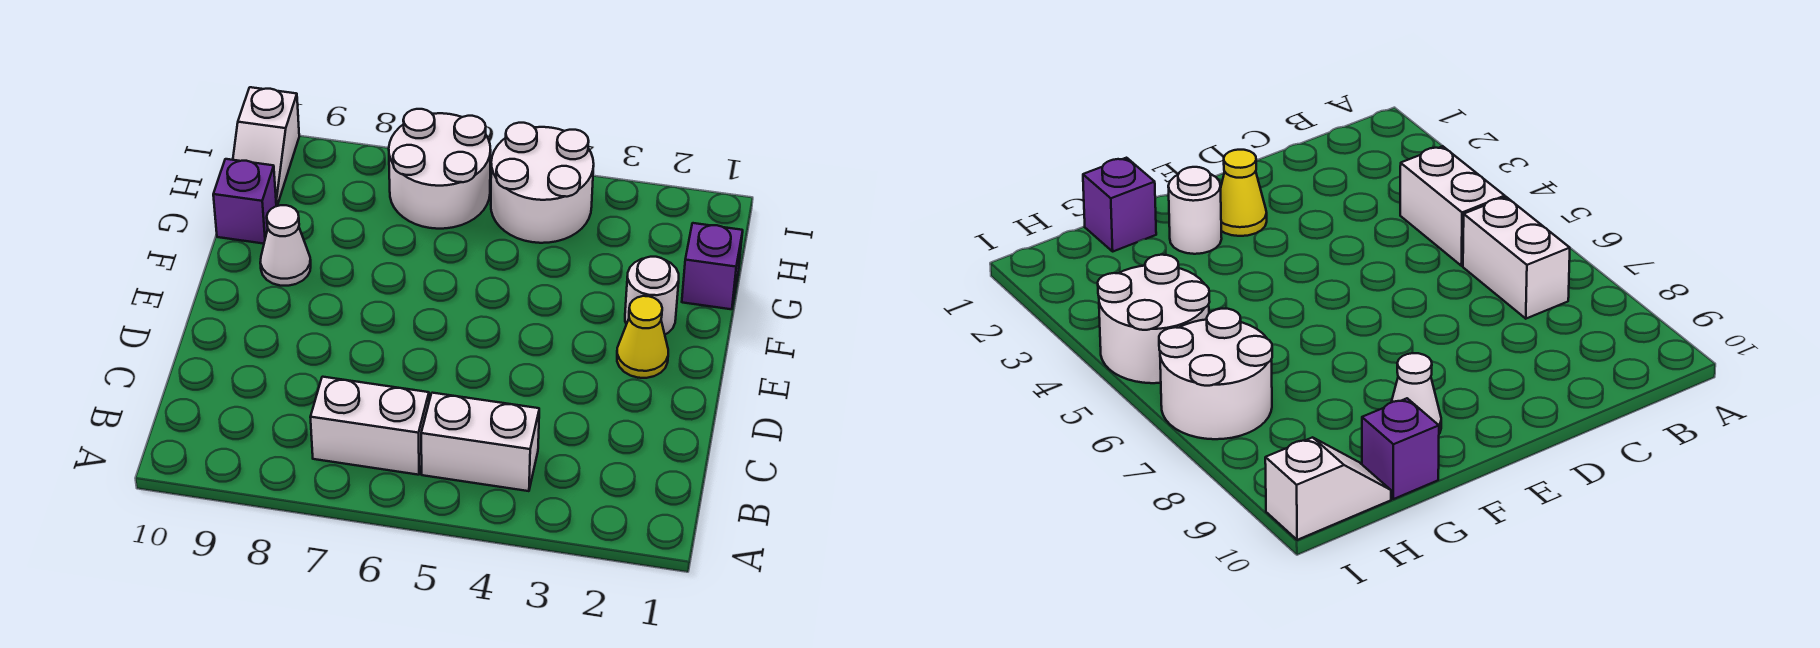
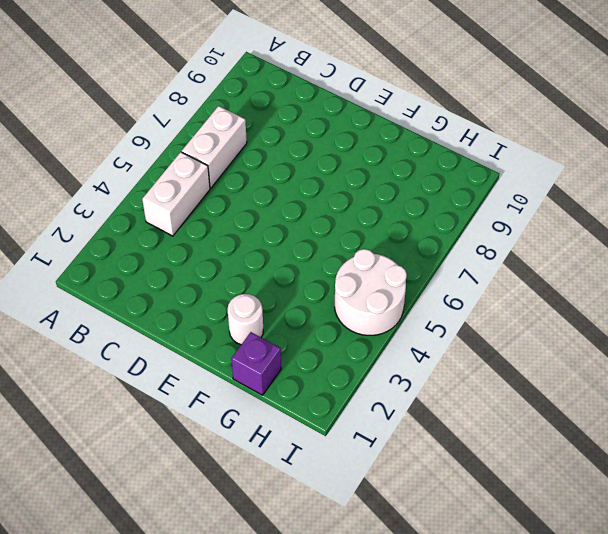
none -> yellow cone E2 level 1
none -> white cone F9 level 1

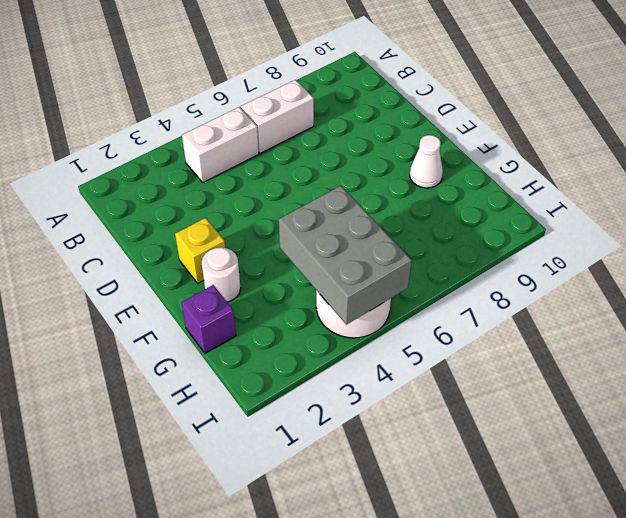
yellow brick E2 level 1 -> yellow cone E2 level 1
grey brick G4:I5 level 2 -> none
none -> purple brick G10 level 1
none -> white round brick H6:I7 level 1

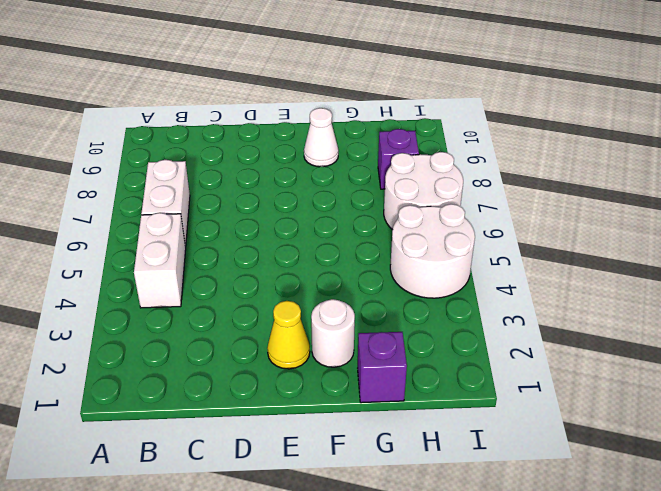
purple brick H8 level 1 -> purple brick G10 level 1
none -> white slope H10:I10 level 1 top I

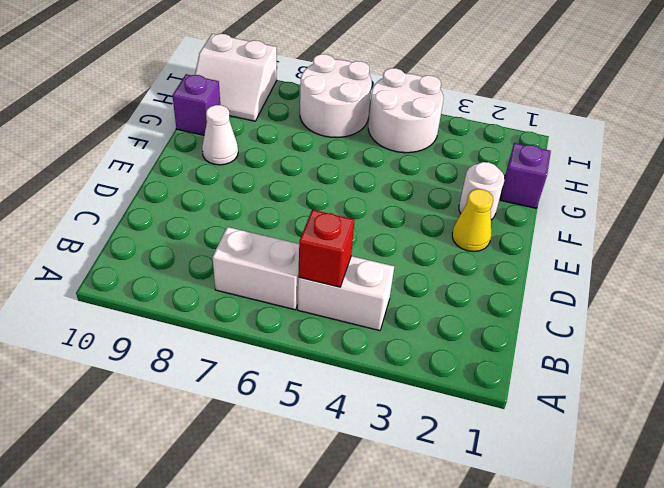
red brick B5 level 2 -> none
white slope H9:I10 level 1 top I -> white slope H10:I10 level 1 top I

